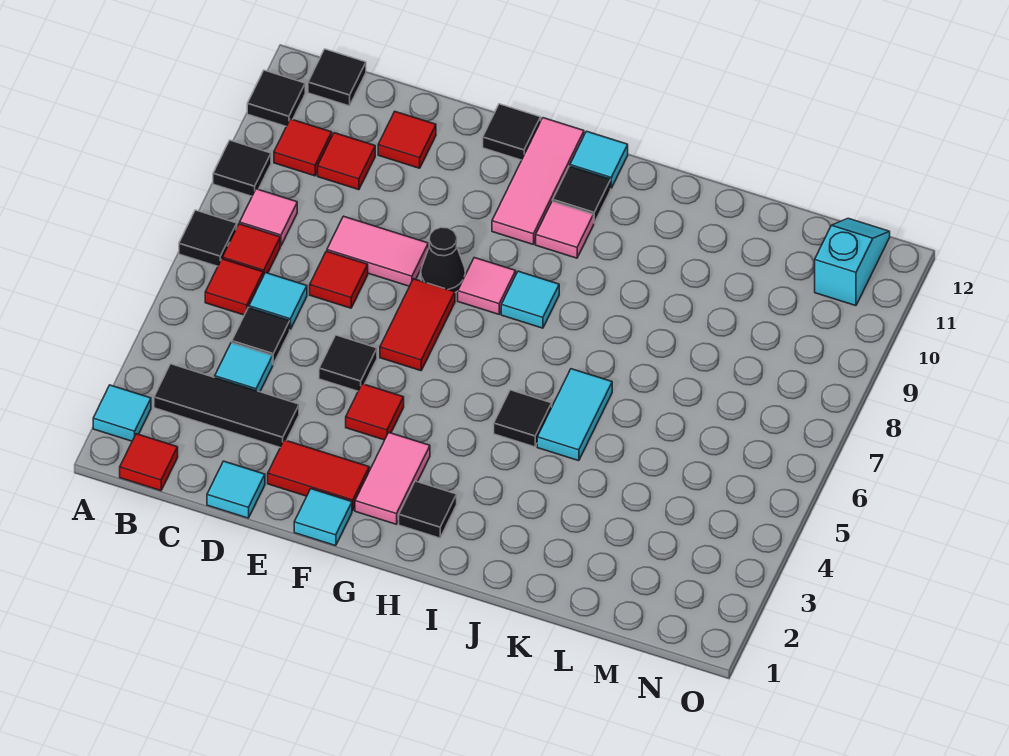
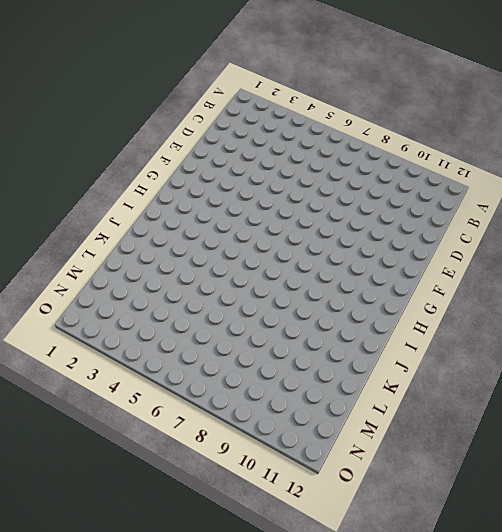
none -> cyan tile A2 level 1
none -> black tile A7 level 1
none -> black tile A9 level 1
none -> black tile A11 level 1

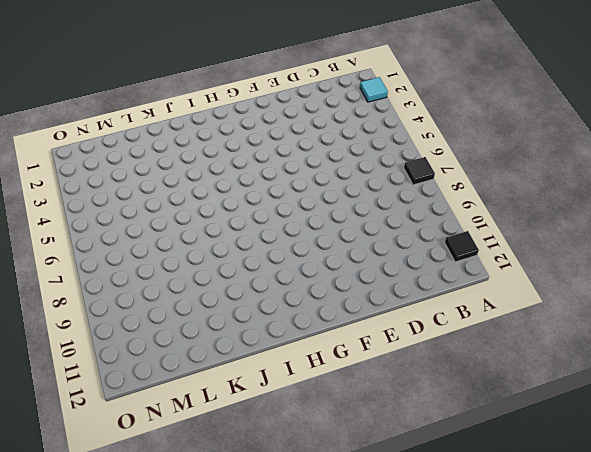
none -> black tile A9 level 1
none -> red tile B1 level 1
none -> black tile B3:D3 level 1
none -> red tile B6 level 1

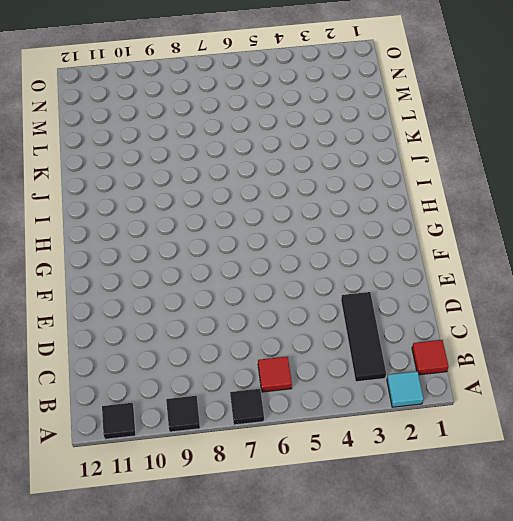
none -> red tile B7 level 1
none -> pink tile B8 level 1
none -> red tile B10 level 1
none -> black tile B12 level 1

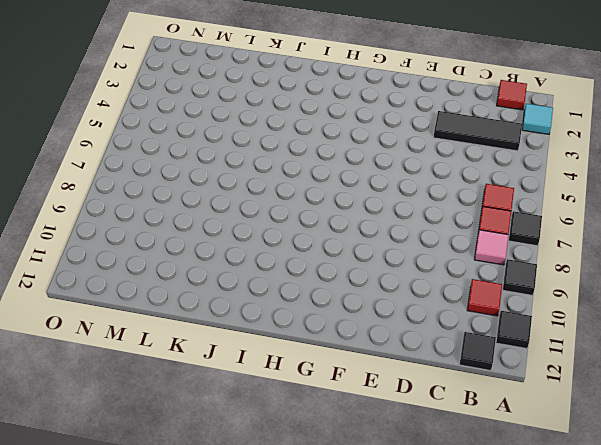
none -> cyan tile C4 level 1
none -> black tile C5 level 1
none -> cyan tile C6 level 1
none -> red tile C10 level 1

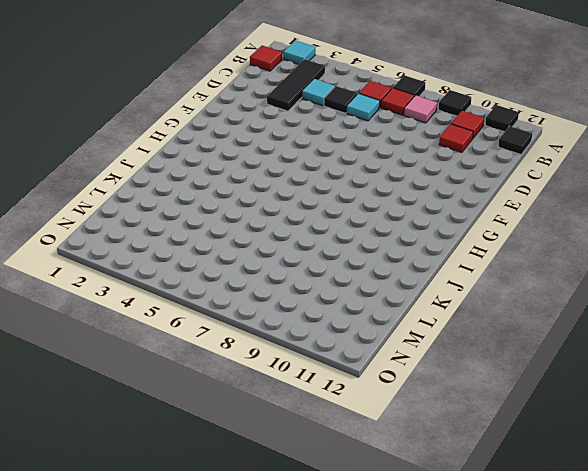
none -> cyan tile D1 level 1
none -> red tile D7 level 1
none -> pink tile D8:E8 level 1
none -> red tile D11 level 1

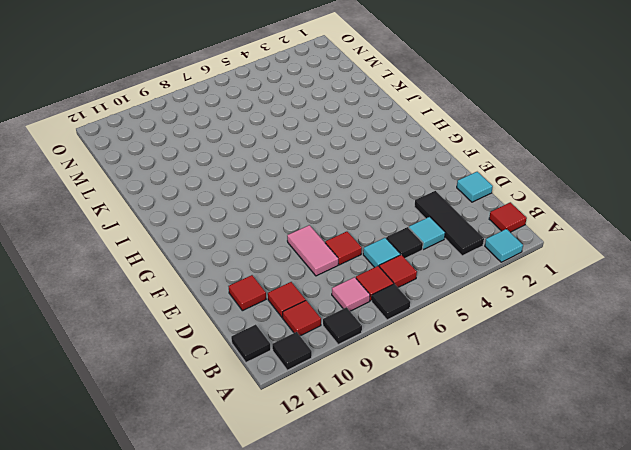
none -> red tile E2:F2 level 1
none -> black tile E5 level 1
none -> cyan tile F1 level 1
none -> red tile F4 level 1

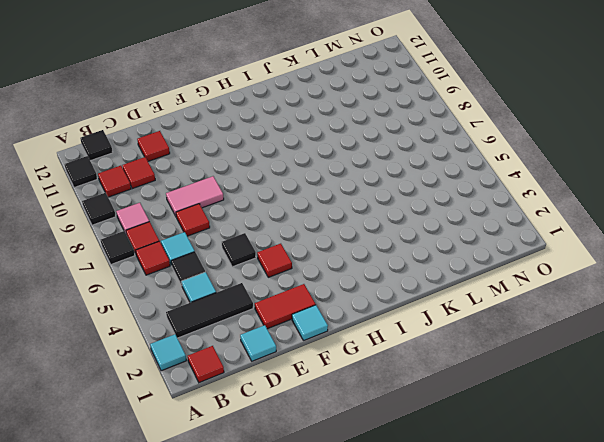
none -> red tile F6:F7 level 1
none -> black cone F8 level 1
none -> black tile F12 level 1
none -> pink tile G2:G3 level 1

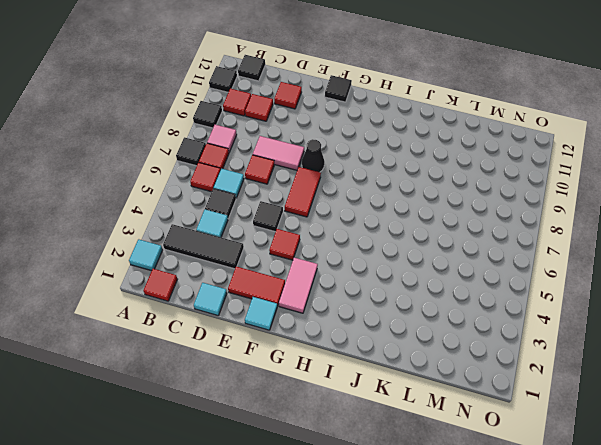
none -> pink tile G8 level 1
none -> pink tile G10:G12 level 1
none -> black tile H2 level 1
none -> cyan tile H8 level 1

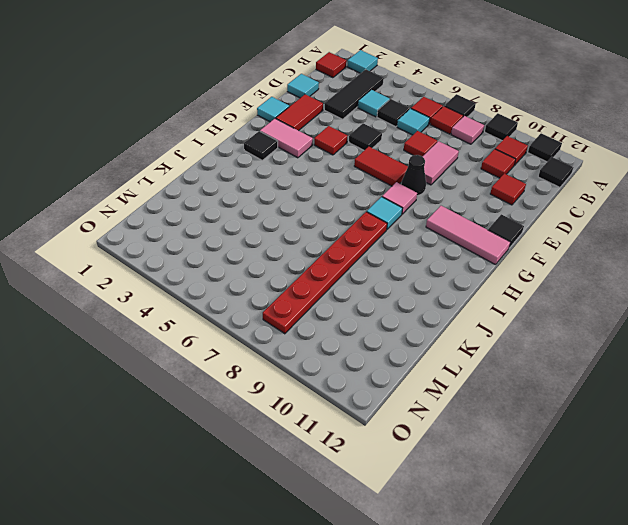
red plate I8:N8 level 1 -> none
none -> pink tile H10 level 1
none -> black tile H11 level 1
none -> cyan tile H12 level 1
none -> black tile I5 level 1

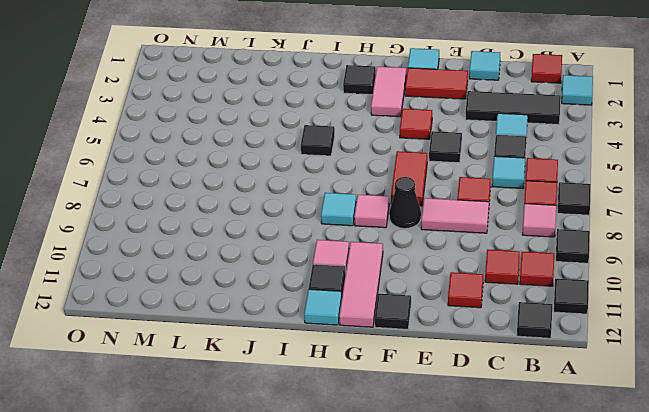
none -> cyan tile J5:J6 level 1
none -> cyan slope N11:N12 level 1 top 11

